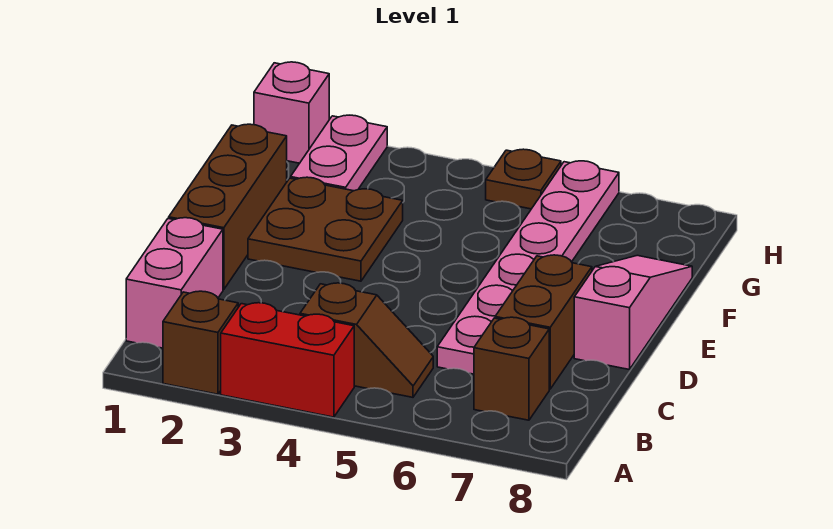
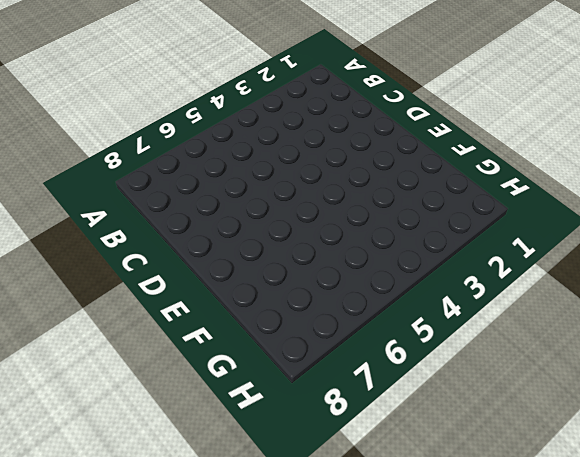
none -> brown brick A2 level 1
none -> red brick A3:A4 level 1
none -> pink brick B1:C1 level 1

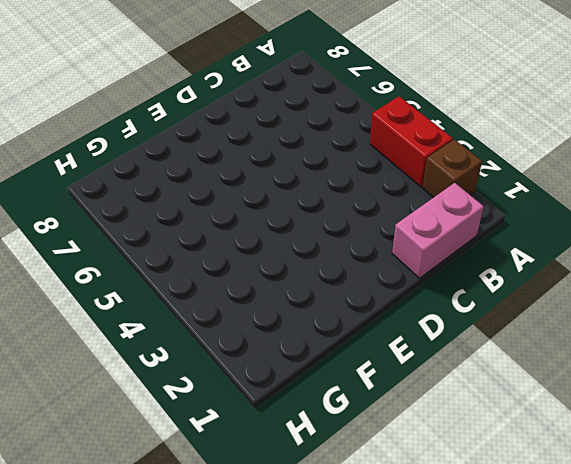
none -> brown slope B4:B5 level 1 top 4
none -> brown brick B7 level 1
none -> pink plate C6:H6 level 1

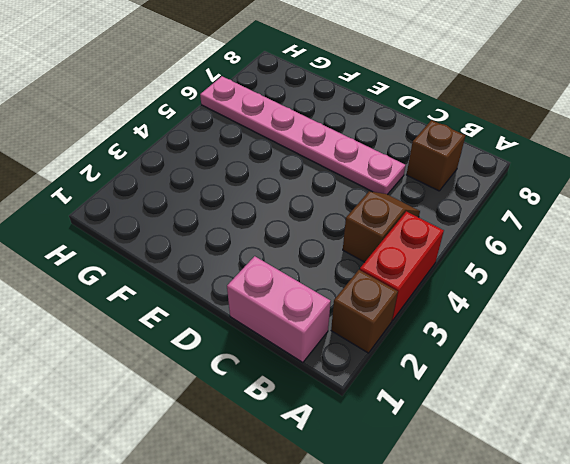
none -> brown brick C7:D7 level 1
none -> brown brick D1:F1 level 1
none -> pink slope D8:F8 level 1 top D

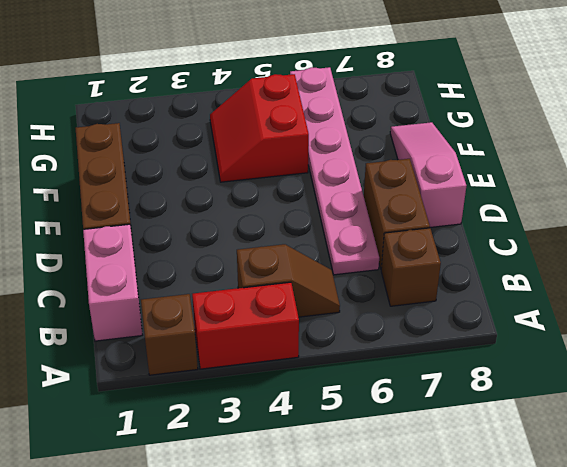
red slope F4:G5 level 1 top 5 -> none
none -> brown plate E2:F3 level 1
none -> pink plate G2:H2 level 1
none -> pink brick H1 level 1

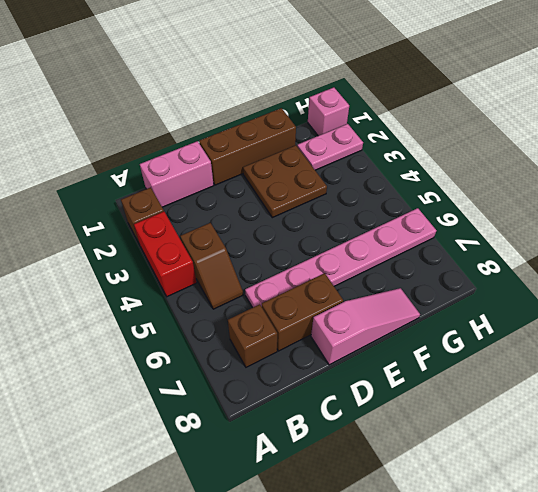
none -> brown plate H5 level 1

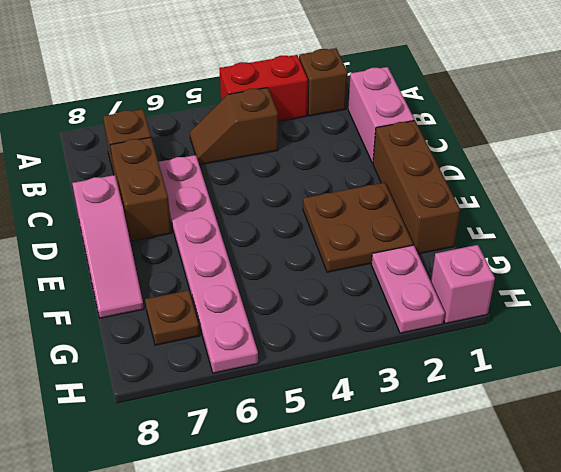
brown plate G7 level 1 -> brown plate H5 level 1

